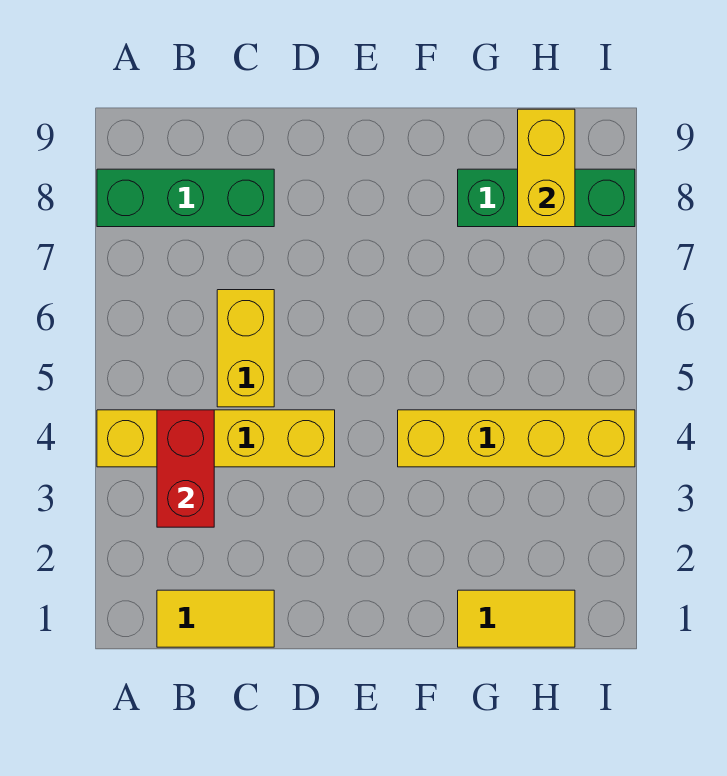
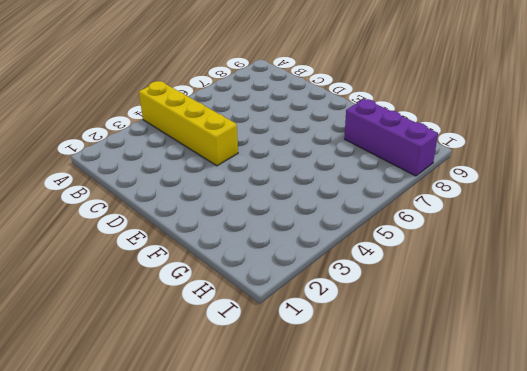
purple brick G8:I8 level 1 -> green brick G8:I8 level 1
none -> green brick A8:C8 level 1
none -> yellow tile B1:C1 level 1

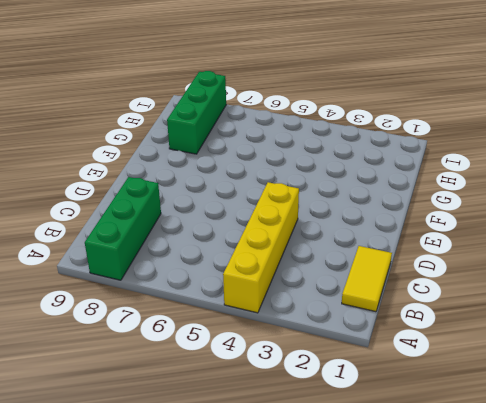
none -> yellow brick C5:C6 level 1
none -> yellow brick F4:I4 level 1

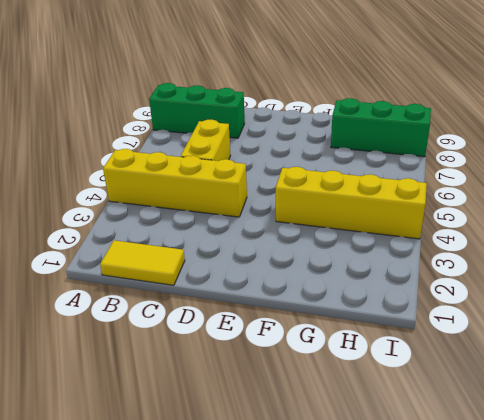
none -> yellow tile G1:H1 level 1
none -> red brick B3:B4 level 2

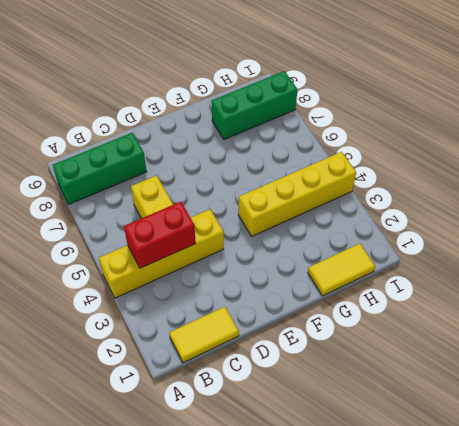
red brick B4:C4 level 2 -> red brick B3:B4 level 2
none -> yellow brick H8:H9 level 2

